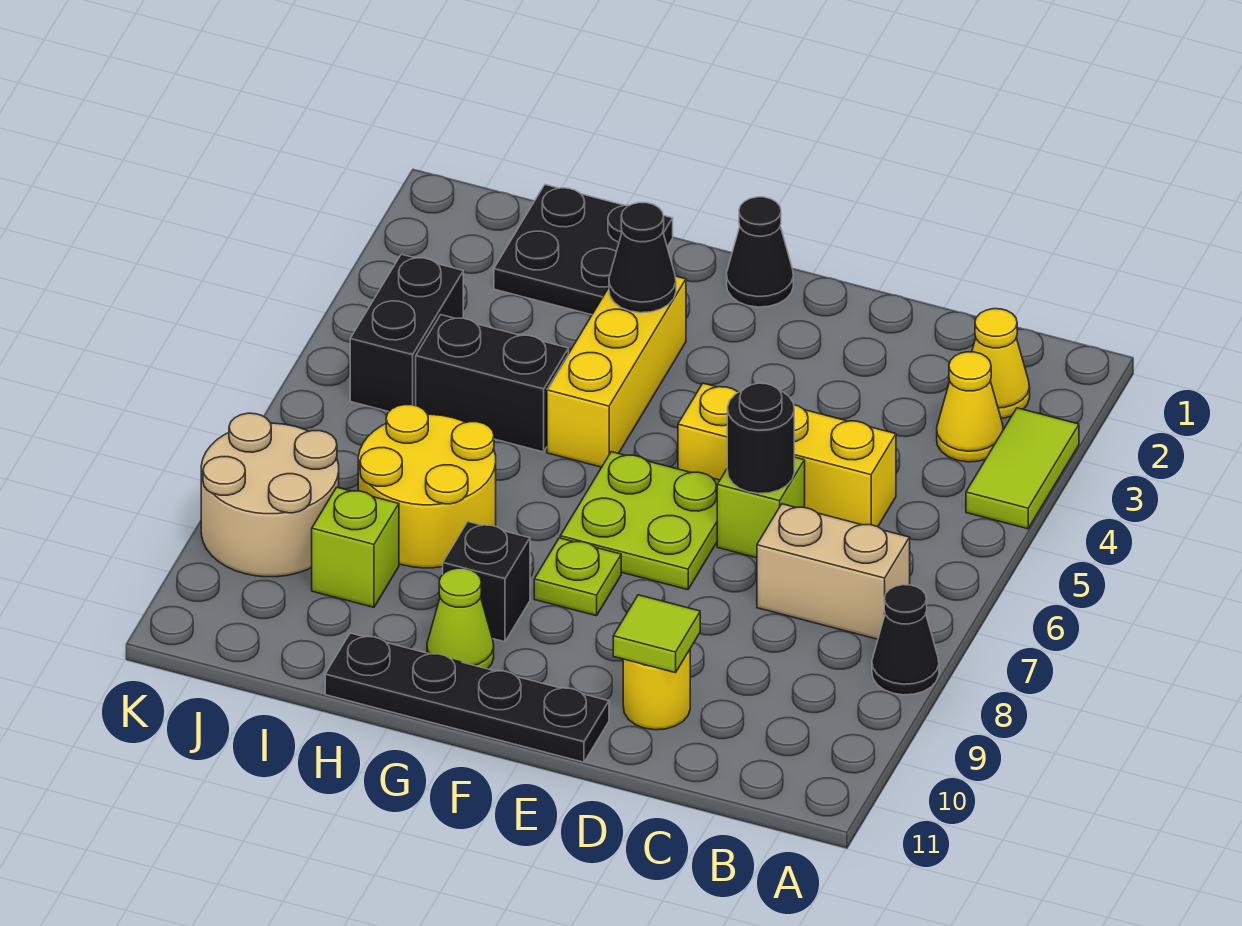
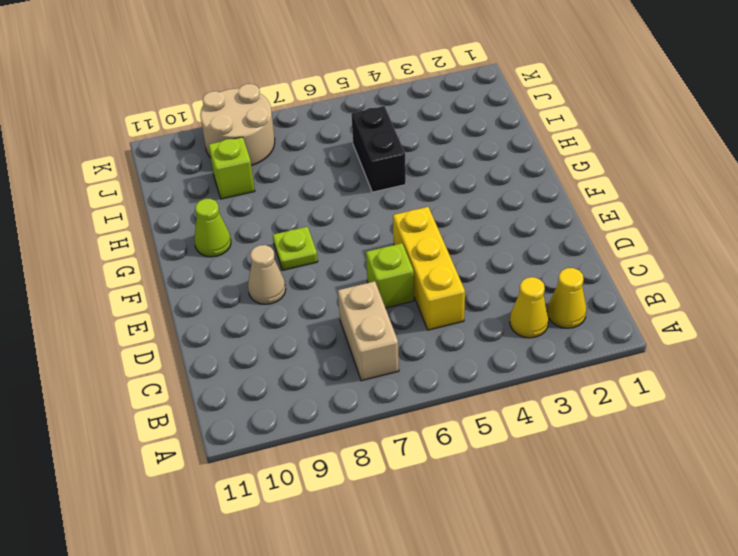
tan cone E9 level 1 -> none
none -> lime tile A3:A4 level 1
none -> black cone A8 level 1
none -> yellow round brick D10 level 1

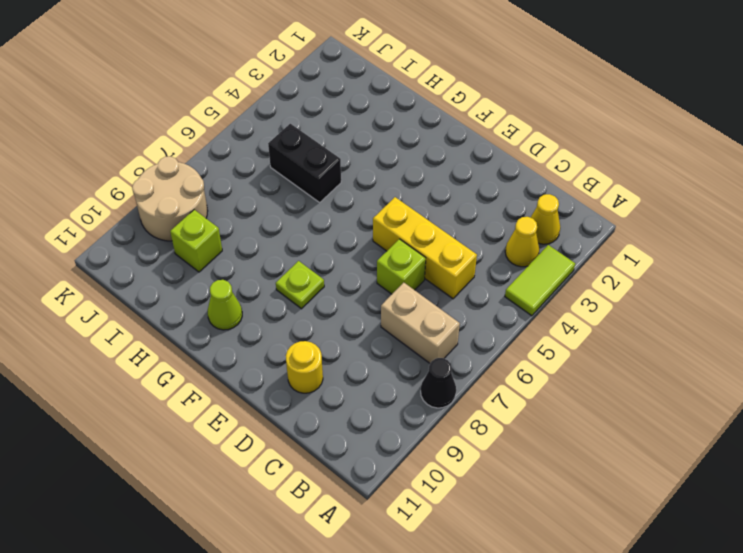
none -> lime plate E6:F7 level 1
none -> black plate E11:H11 level 1
none -> black cone F1 level 1

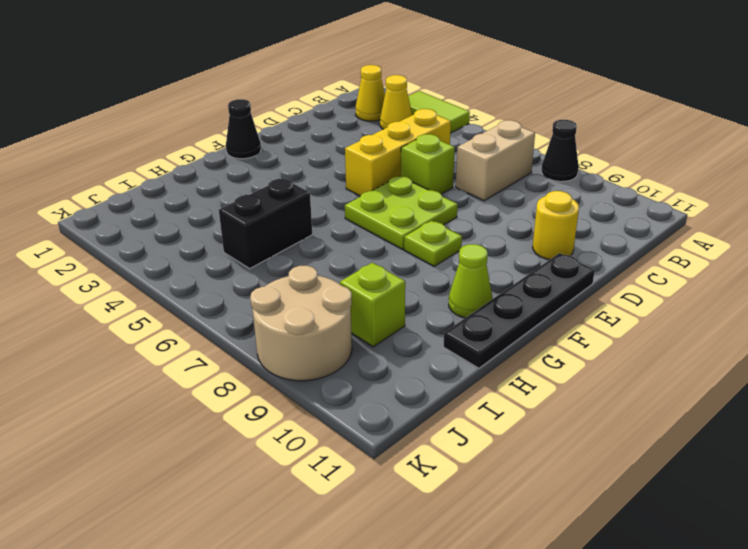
none -> yellow brick G3:G5 level 1
none -> black brick G9 level 1
none -> black plate H1:I2 level 1

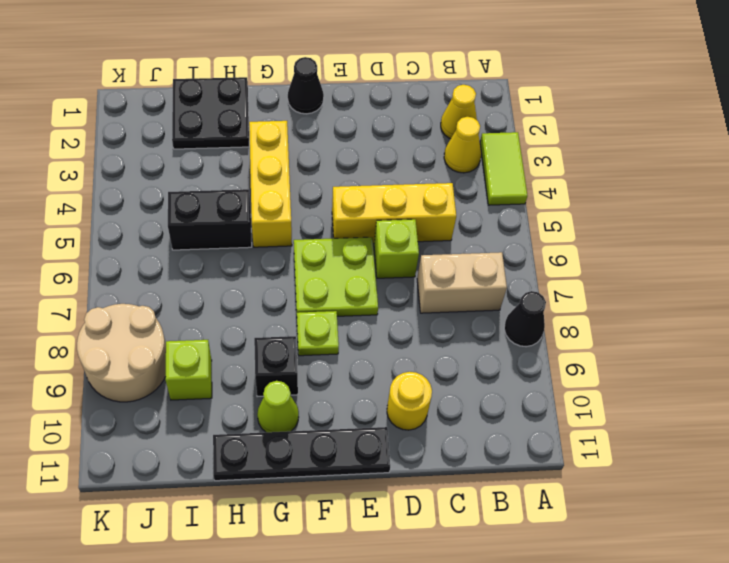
none -> yellow round brick H7:I8 level 1
none -> black brick J4:J5 level 1
none -> black round brick D6 level 2

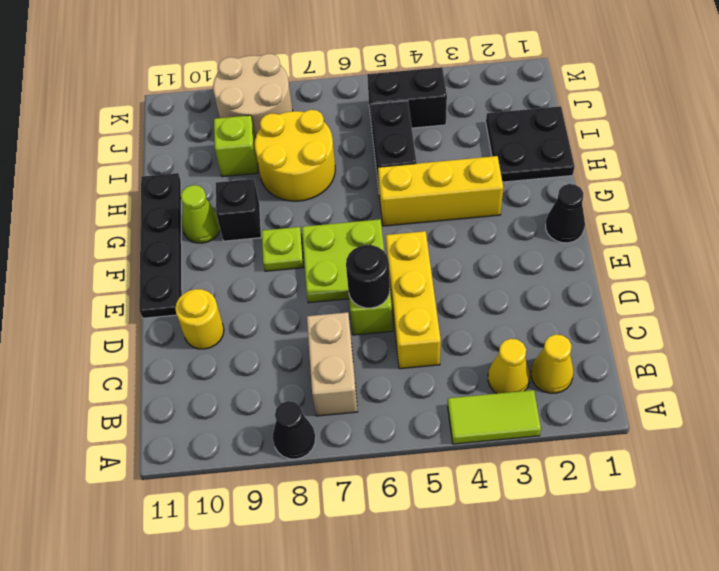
none -> lime tile D10 level 2
none -> black cone G3 level 2

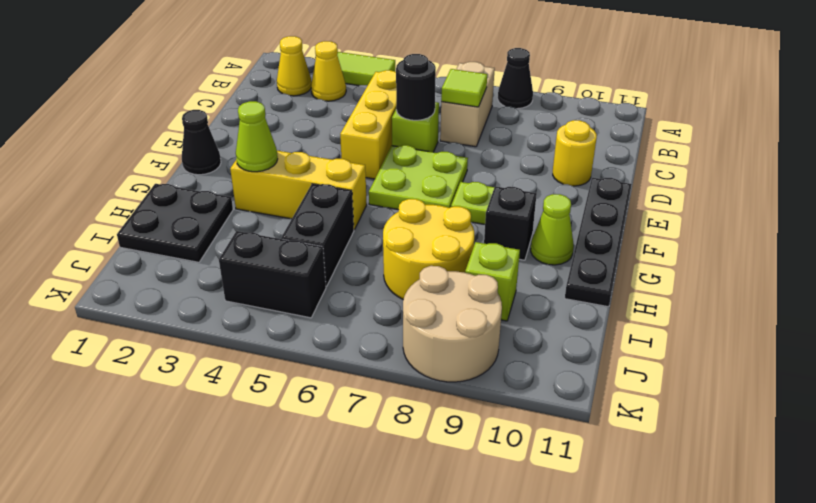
lime tile C7 level 2 -> lime tile D10 level 2
lime cone G3 level 2 -> black cone G3 level 2

